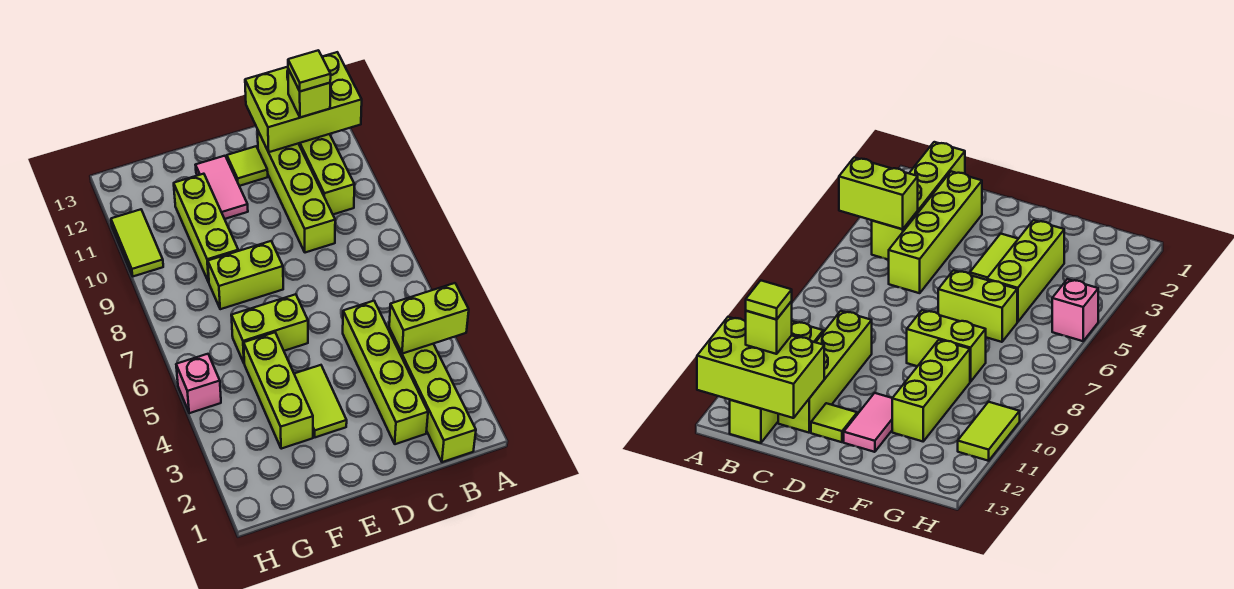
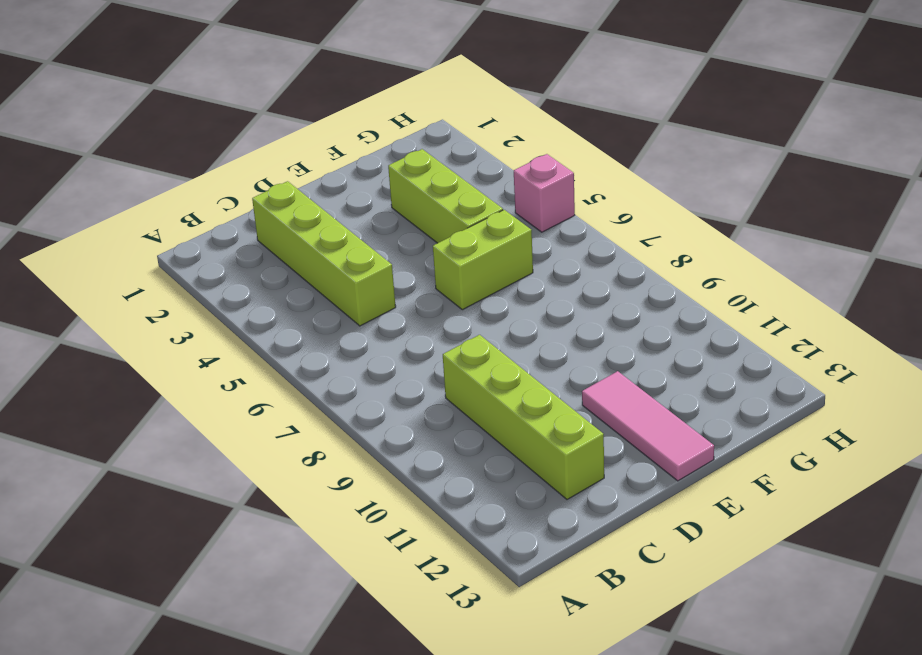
pink tile E11:E13 level 1 -> pink tile E11:E12 level 1
none -> lime brick B1:B4 level 1
none -> lime brick B10:B13 level 1
none -> lime tile D12 level 1

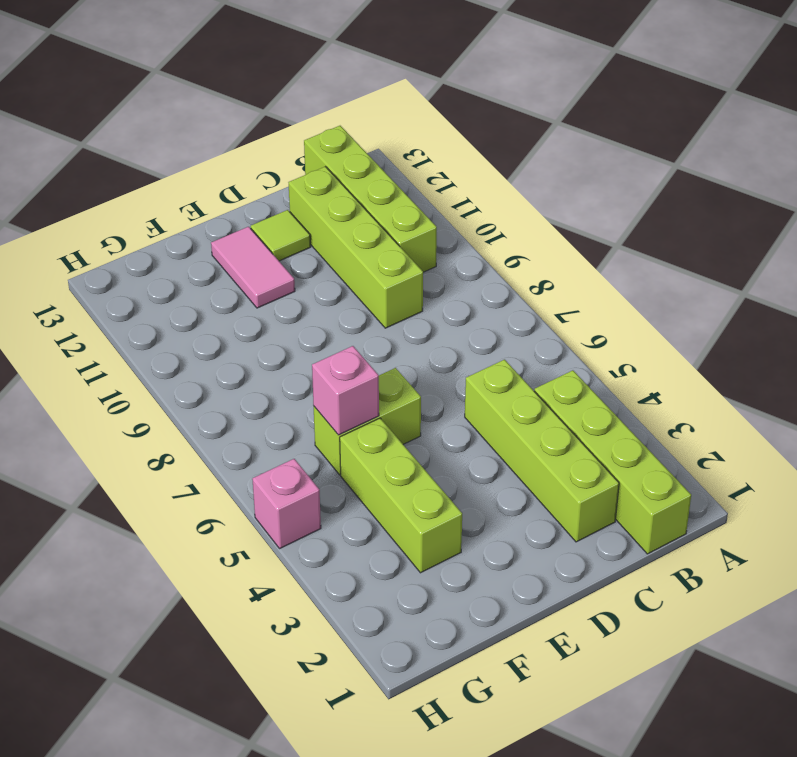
pink brick F6 level 2 -> none
none -> lime tile E3:E4 level 1
none -> lime brick E8:F8 level 1
none -> lime brick F9:F11 level 1

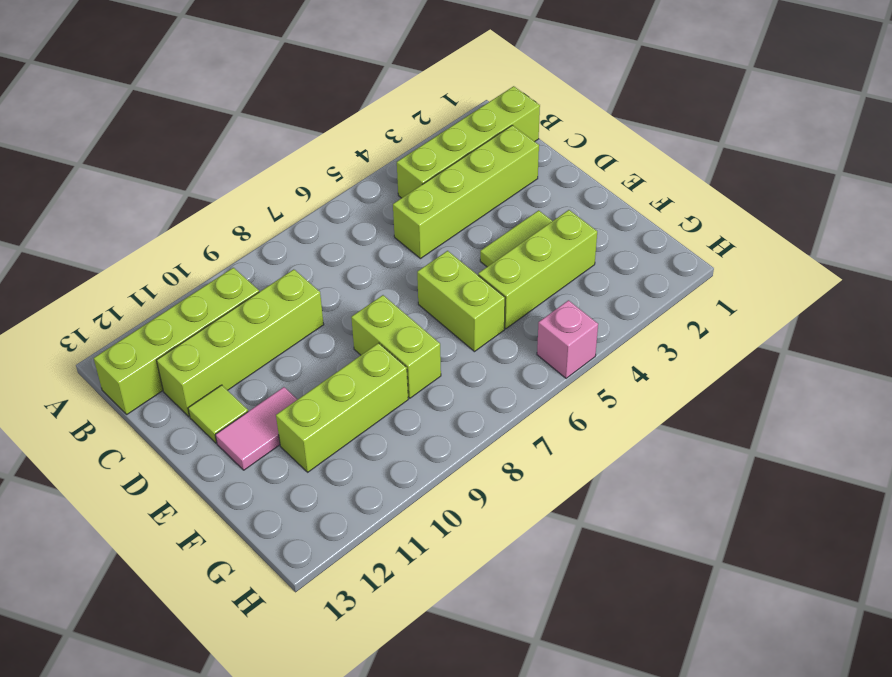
none -> lime tile H10:H11 level 1
none -> lime brick A4:B4 level 2
none -> lime brick A12:C13 level 2

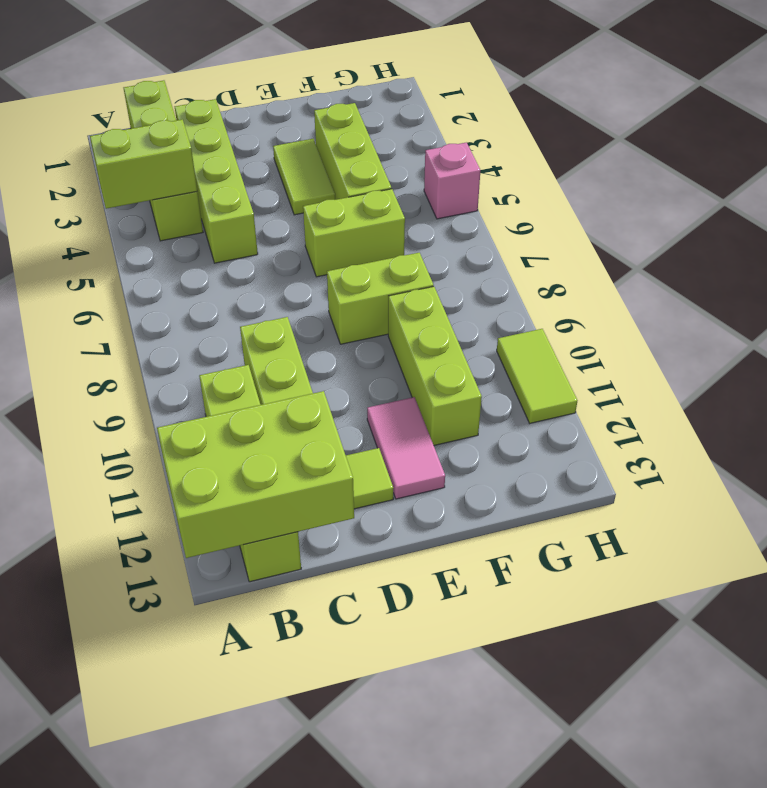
none -> lime brick B12 level 3
none -> lime tile B12 level 4

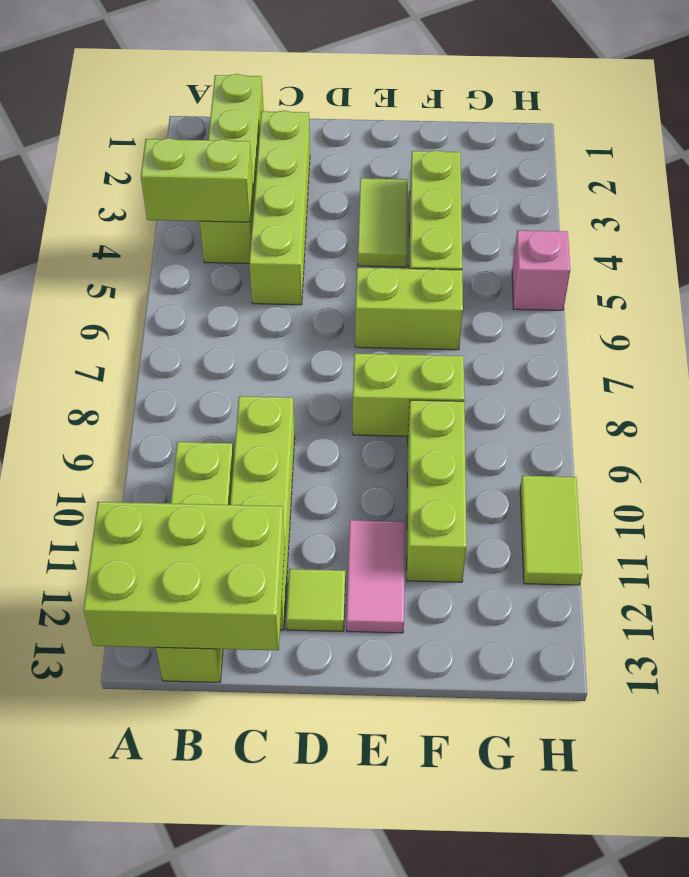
none -> lime brick B12 level 3
none -> lime tile B12 level 4

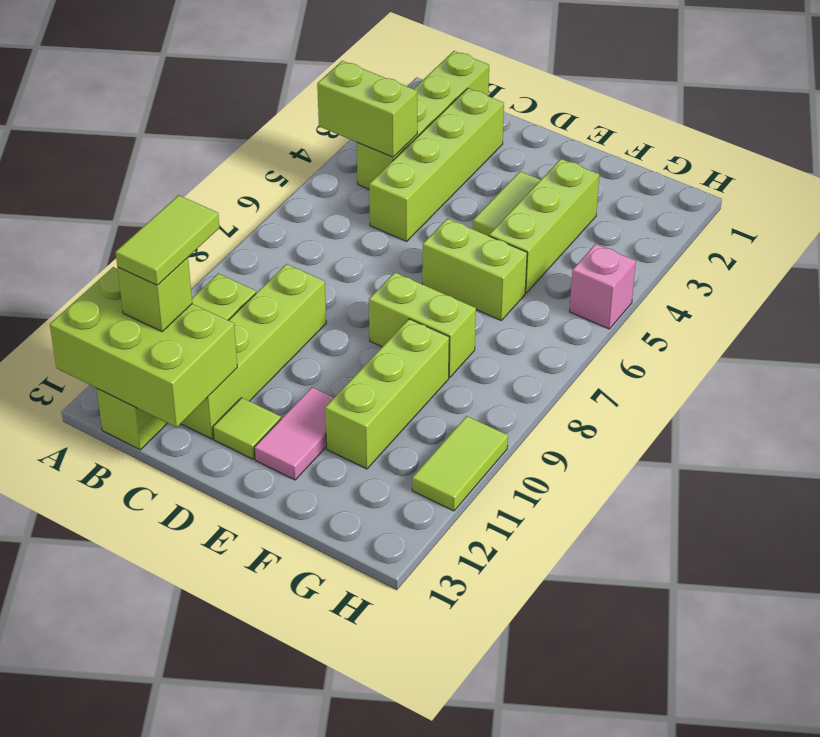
lime tile B11:B12 level 4 -> lime tile B12 level 4

